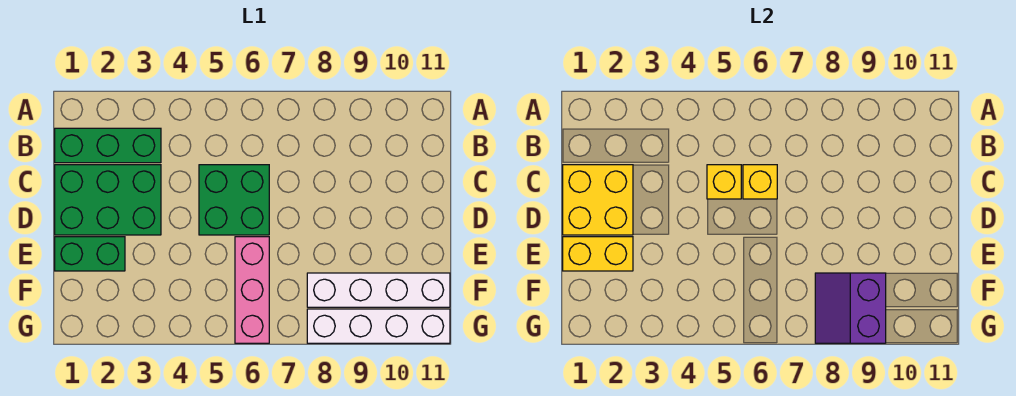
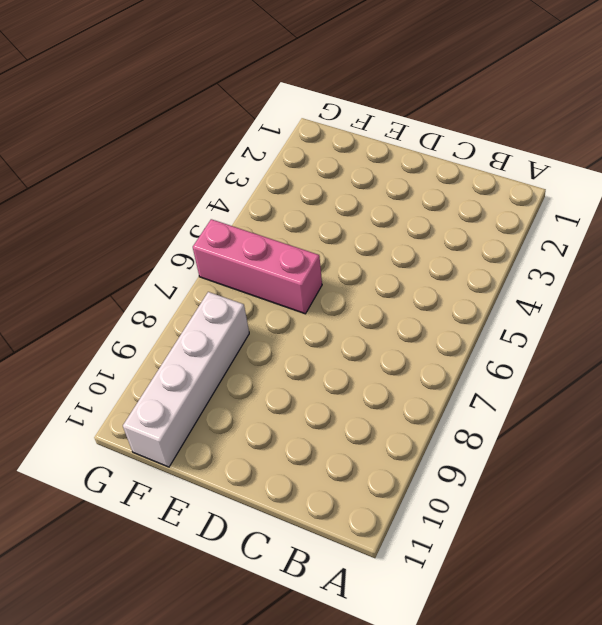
none -> green brick B1:B3 level 1
none -> green brick C1:D3 level 1
none -> green brick C5:D6 level 1

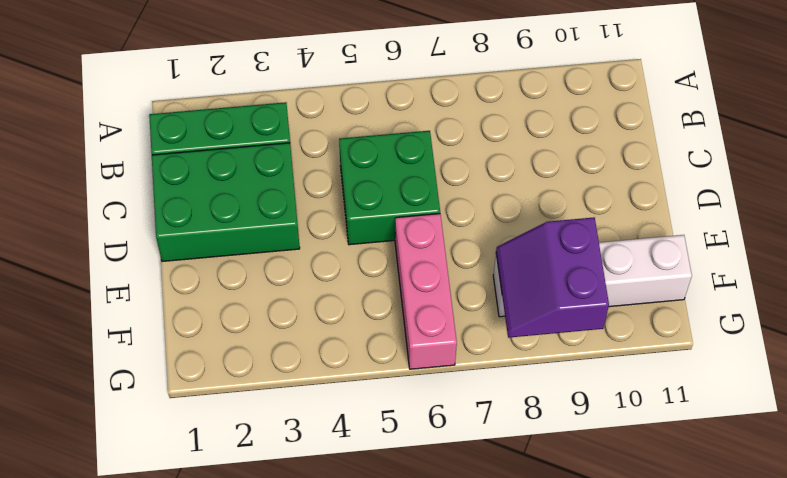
none -> green brick E1:E2 level 1
none -> white brick G8:G11 level 1
none -> yellow brick C1:D2 level 2

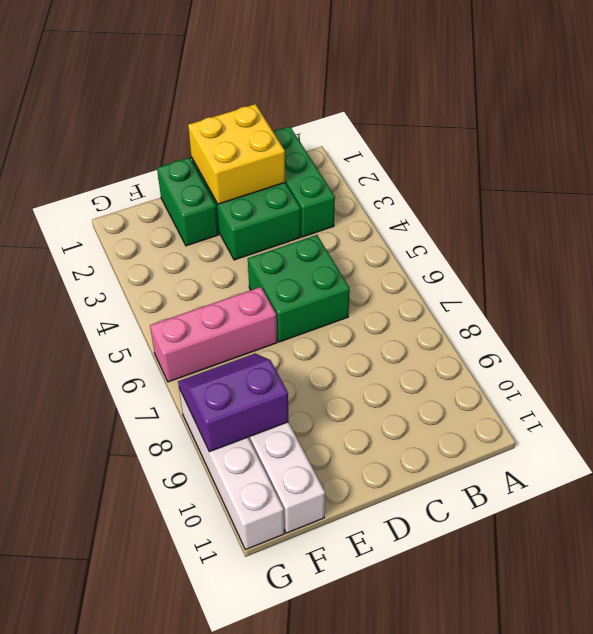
none -> yellow brick C5 level 2
none -> yellow brick C6 level 2
none -> yellow brick E1:E2 level 2

